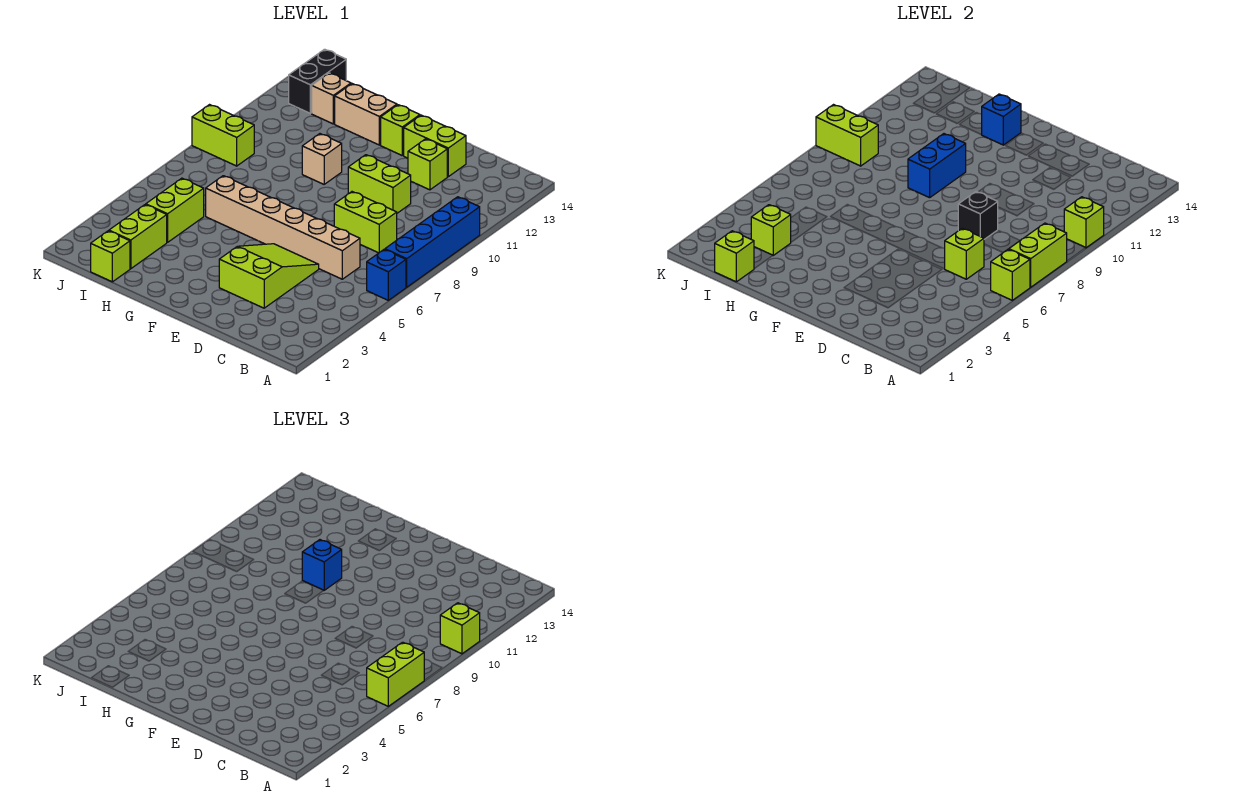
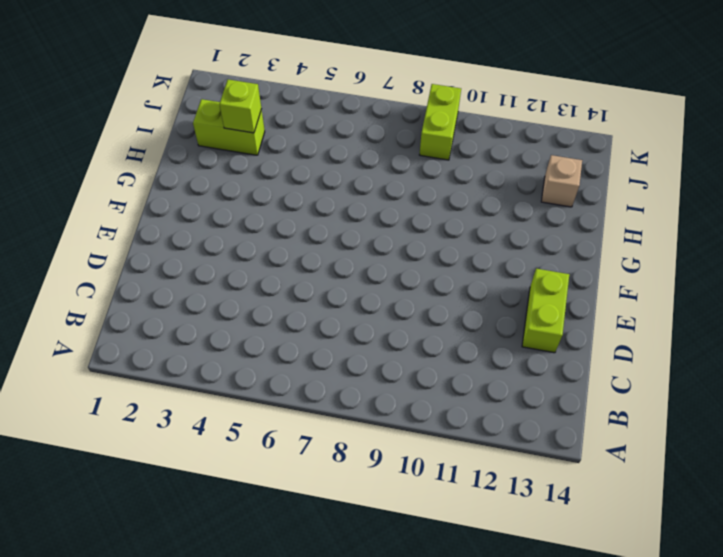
none -> blue brick A6 level 1
none -> blue brick A7:A10 level 1
none -> tan brick C6:H6 level 1
none -> lime brick C8:D8 level 1

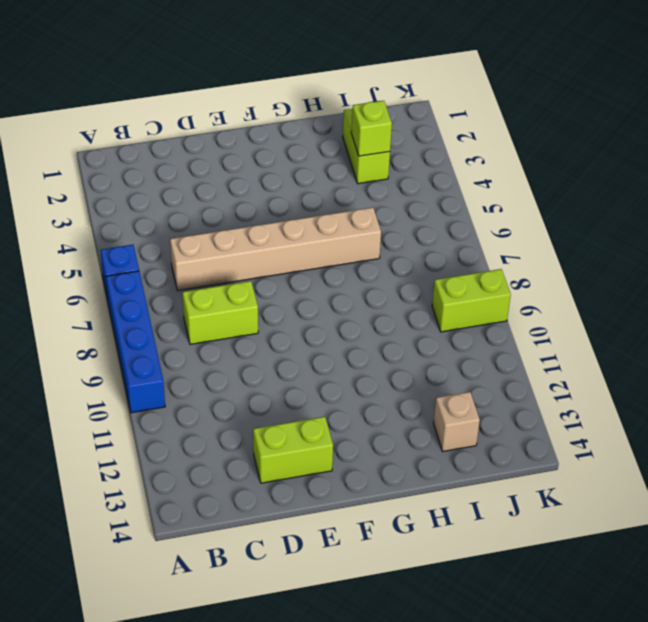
none -> lime slope D3:E5 level 1 top 3
none -> lime brick D10:E10 level 1
none -> lime brick D12 level 1
none -> lime brick F13 level 1

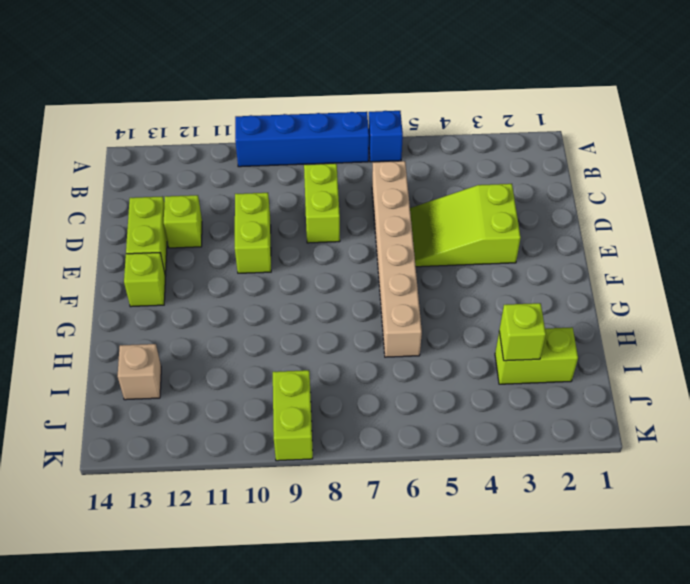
none -> tan brick G10 level 1
none -> tan brick G13:H13 level 1
none -> lime brick I1 level 1
none -> lime brick I4:I5 level 1

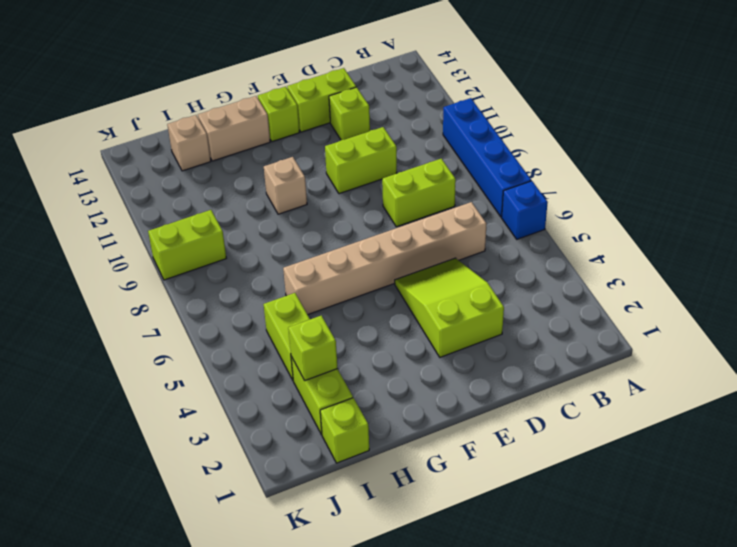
none -> black brick J13:J14 level 1
none -> lime brick A6 level 2
none -> lime brick A7:A8 level 2
none -> lime brick A10 level 2

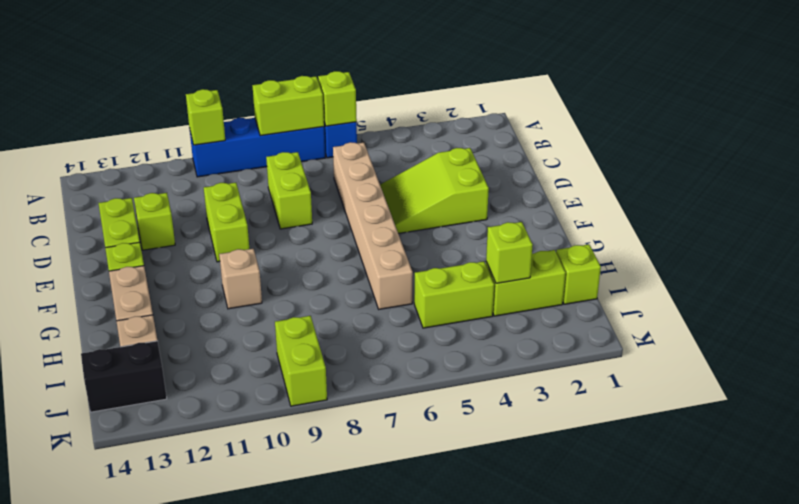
none -> lime brick C6 level 2
none -> black brick D8 level 2
none -> blue brick G9:G10 level 2
none -> blue brick G13 level 2

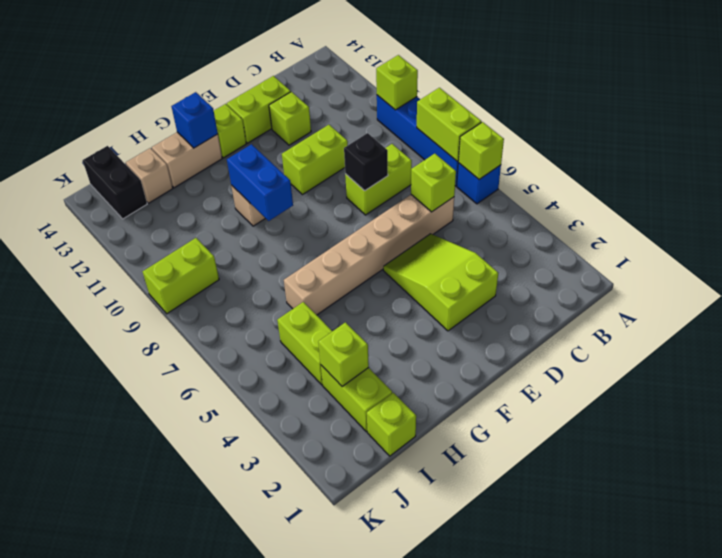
none -> lime brick I1 level 2
none -> lime brick J9:K9 level 2
none -> lime brick A6:A7 level 3
none -> lime brick A10 level 3

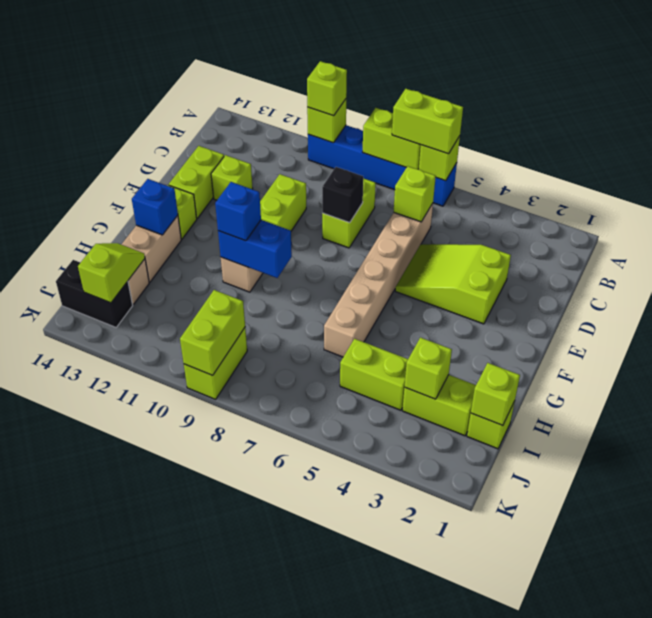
lime slope I13:J13 level 2 top J -> none

